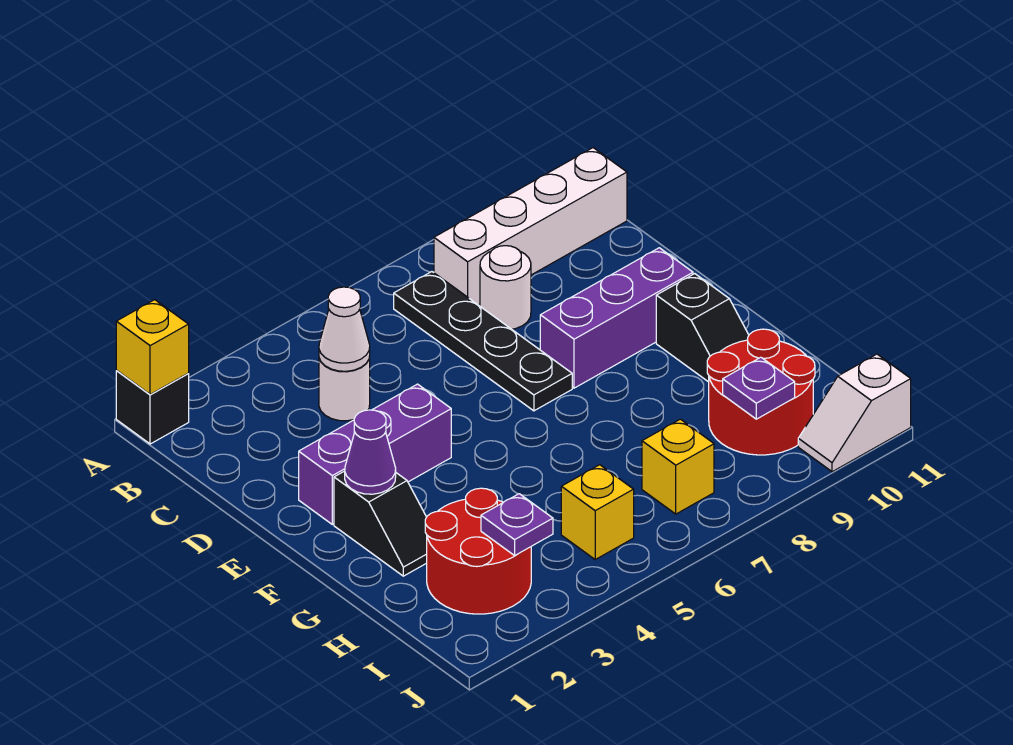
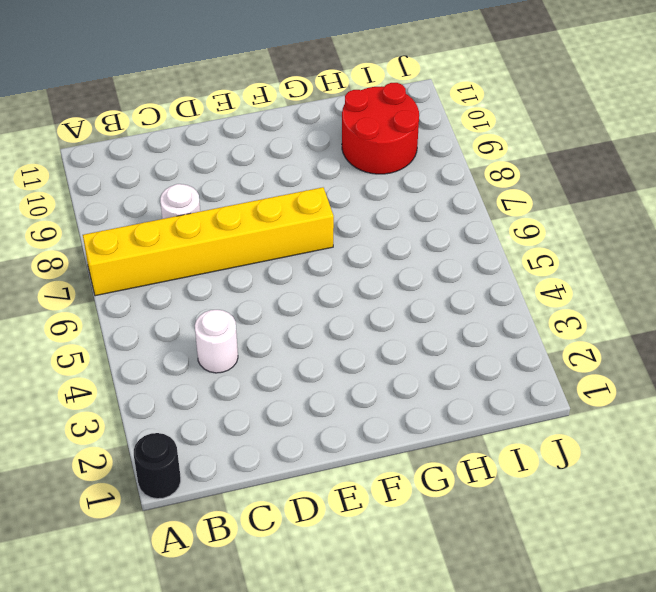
black round brick A1 level 1 -> black brick A1 level 1
yellow brick A7:F7 level 1 -> black plate B7:E7 level 1
none -> white brick B8:B11 level 1
none -> purple brick E2:E4 level 1
none -> purple brick E8:E10 level 1

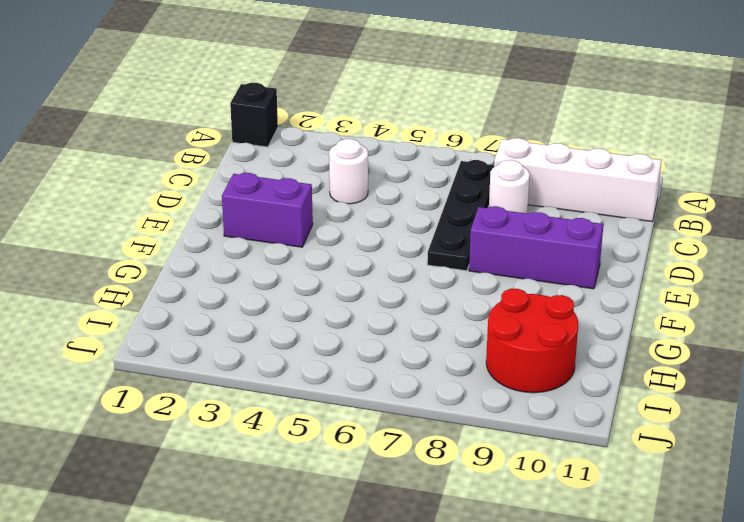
purple brick E2:E3 level 1 -> purple brick E2:E4 level 1
none -> black slope F2:G2 level 1 top F
none -> black slope F10:G10 level 1 top F
none -> red round brick H2:I3 level 1

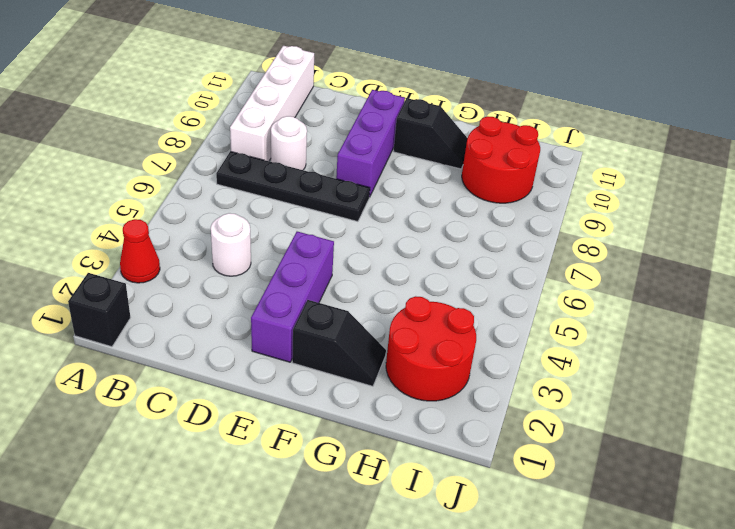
red cone A3 level 1 -> none
none -> yellow brick I5 level 1
none -> yellow brick I7 level 1
none -> white slope J10:J11 level 1 top 11

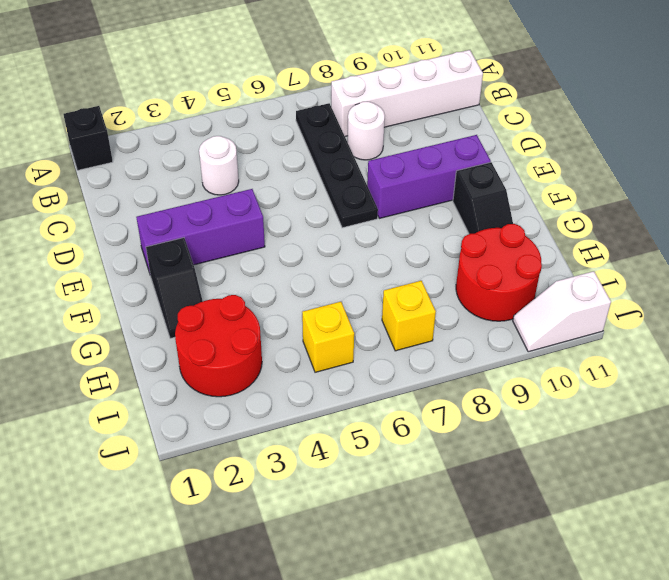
none -> yellow brick A1 level 2
none -> white cone C4 level 2
none -> purple cone F2 level 2

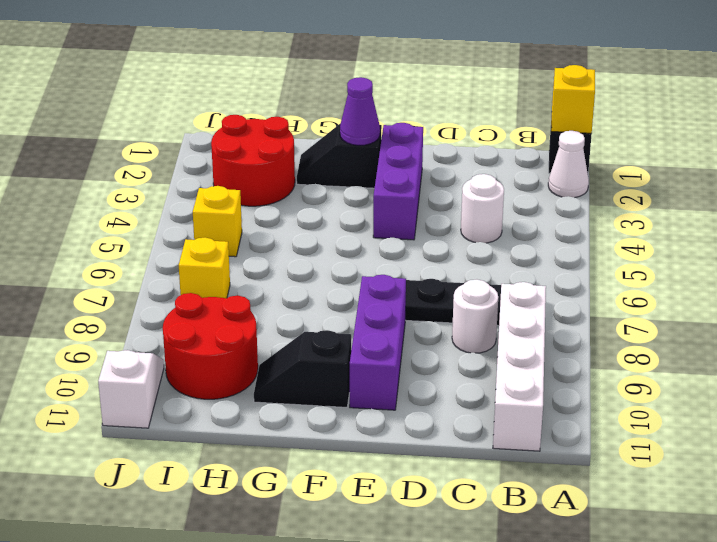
white cone A2 level 1 -> white cone C4 level 2
none -> purple plate I3 level 2
none -> purple plate I9 level 2

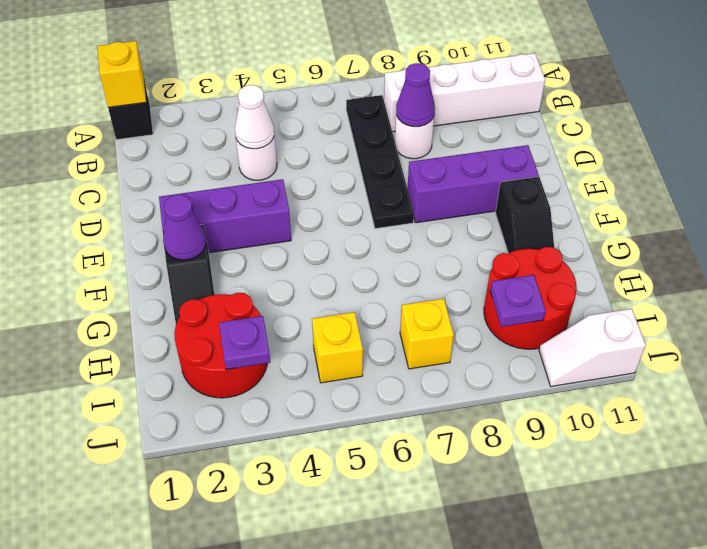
purple cone C8 level 2 -> none

